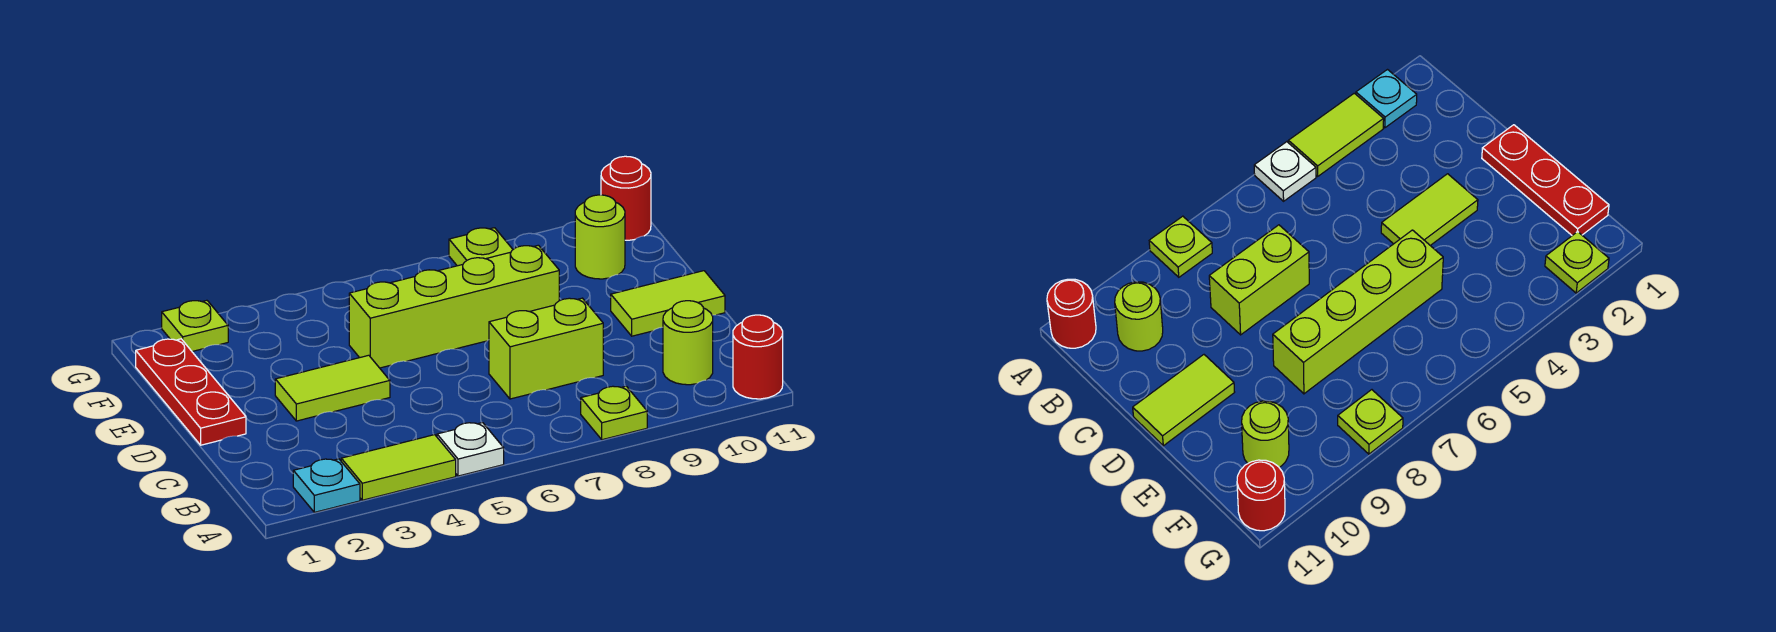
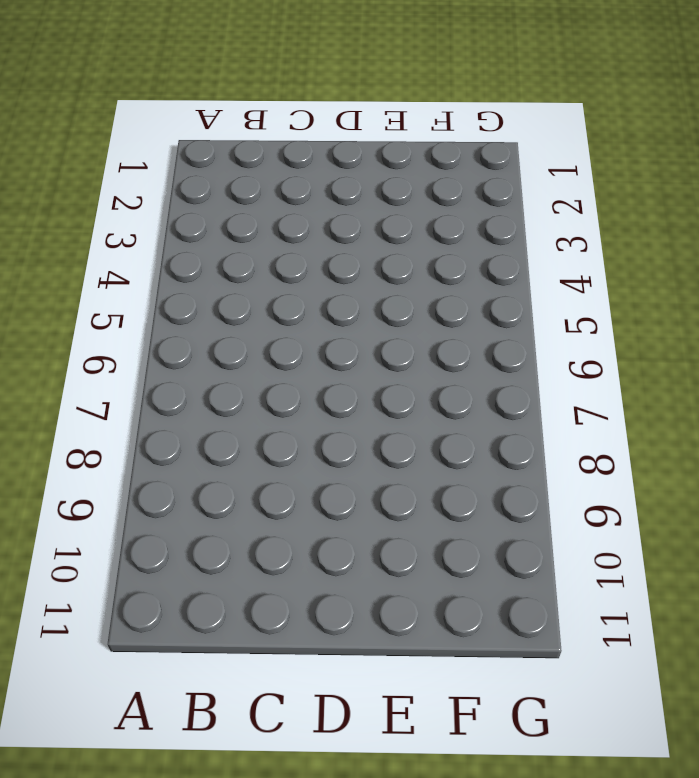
none -> cyan plate A2 level 1
none -> lime tile A3:A4 level 1
none -> white plate A5 level 1

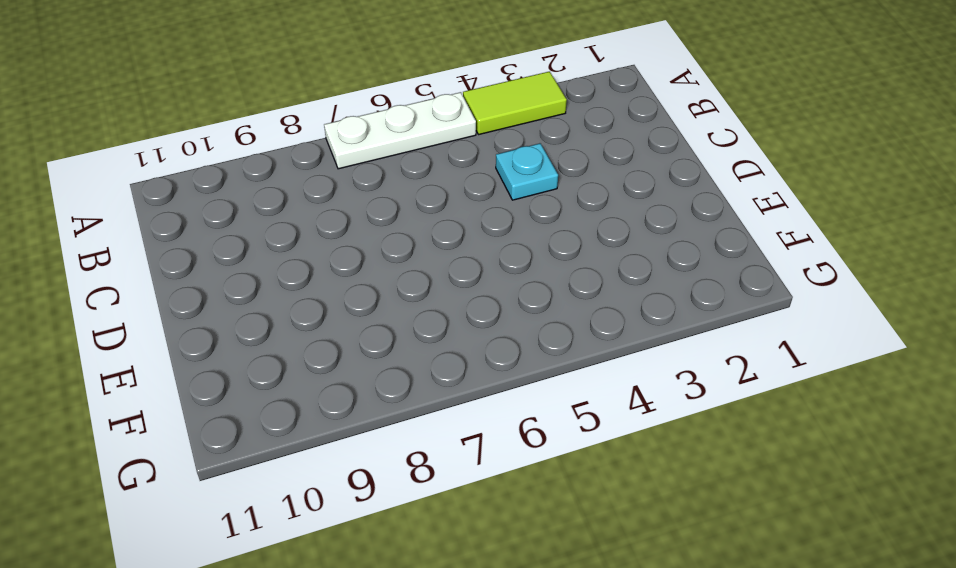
white plate A5:A7 level 1 -> white plate A5 level 1
cyan plate C4 level 1 -> cyan plate A2 level 1
none -> lime plate A8 level 1
none -> red round brick A11 level 1
none -> lime round brick B10 level 1

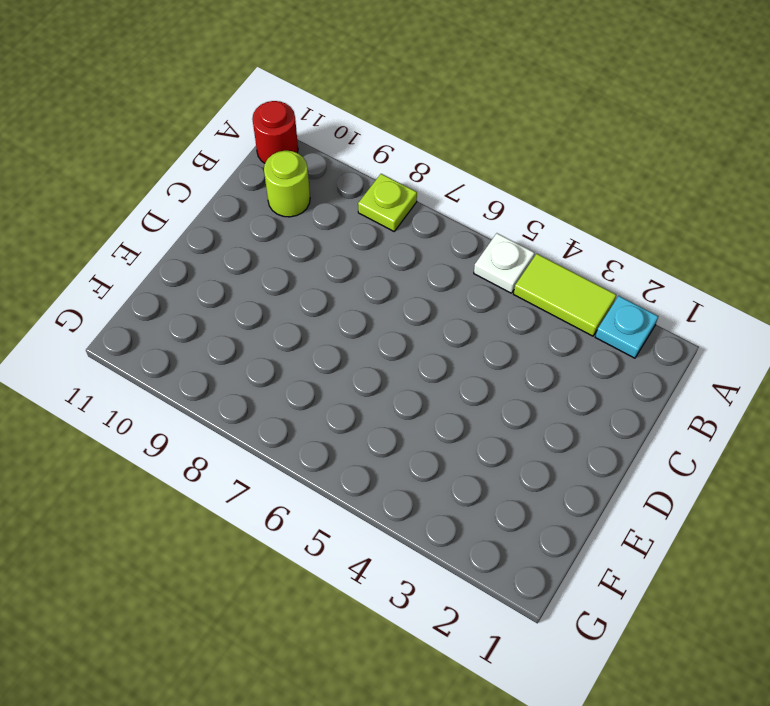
none -> lime brick C7:C8 level 1
none -> red plate D1:F1 level 1
none -> lime tile D3:D4 level 1

